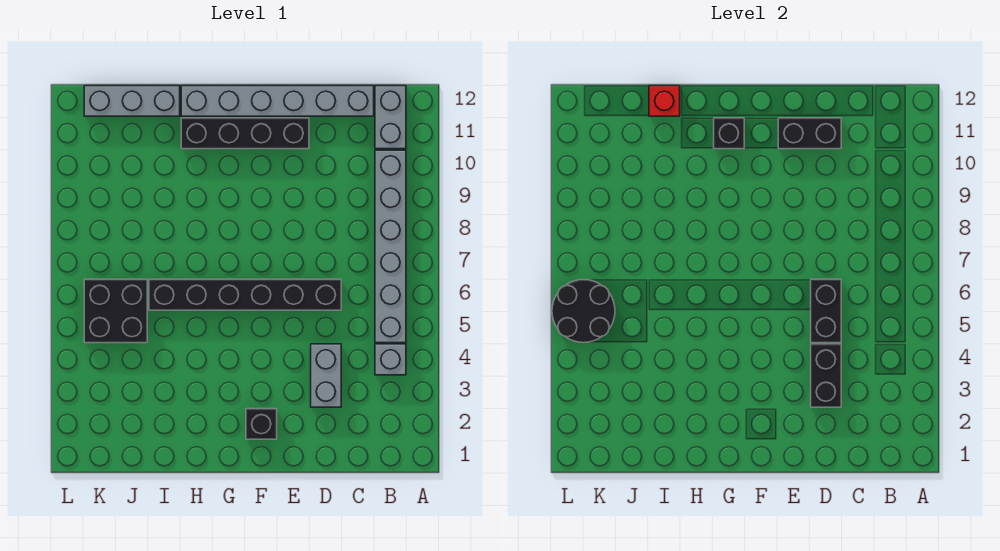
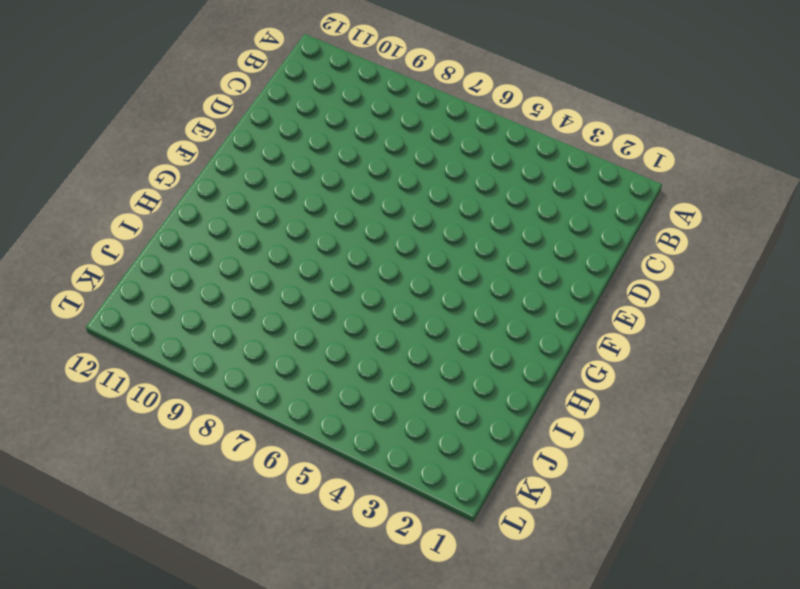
none -> grey brick B4 level 1
none -> grey brick B5:B10 level 1
none -> grey brick B11:B12 level 1

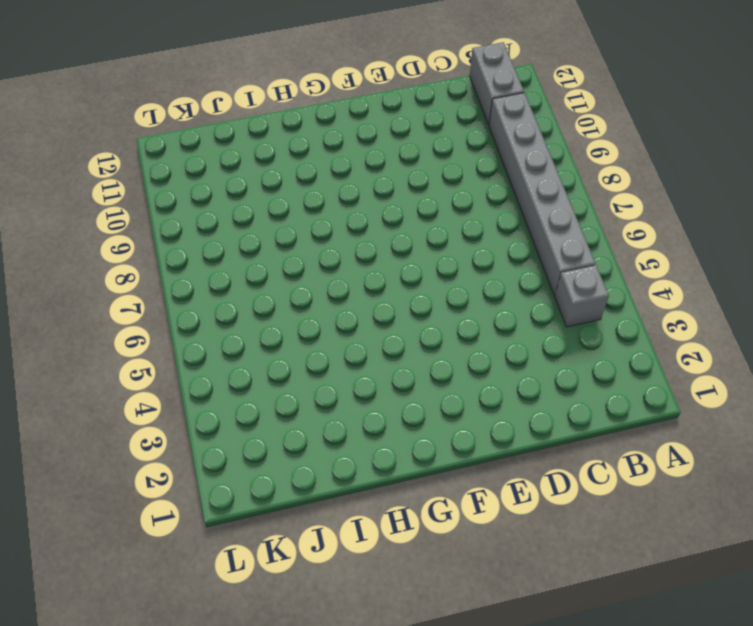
none -> grey brick C12:H12 level 1
none -> grey brick D3:D4 level 1
none -> black brick D6:I6 level 1

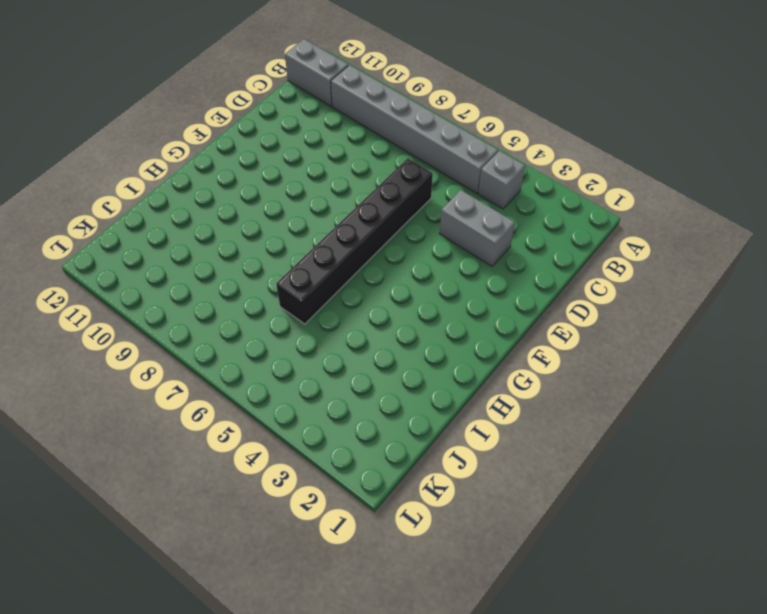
none -> grey brick C12:H12 level 1
none -> black brick E11:H11 level 1
none -> black brick F2 level 1

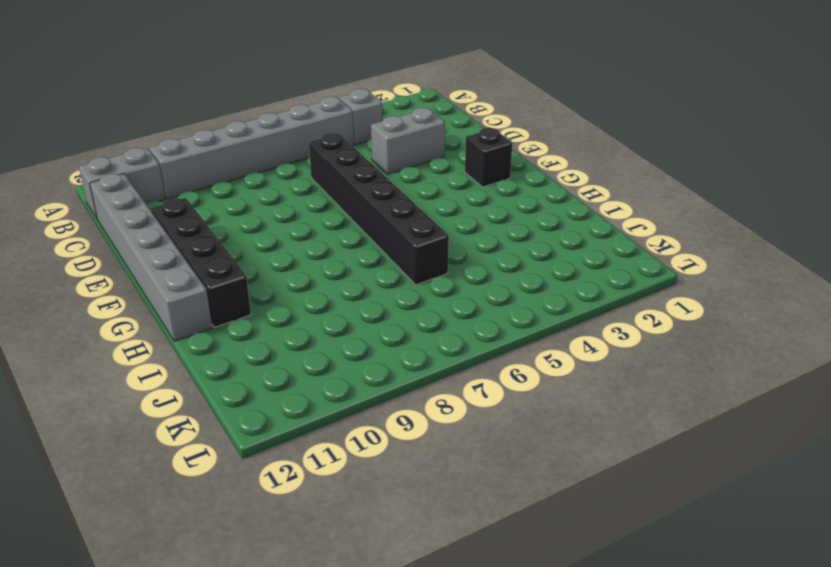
none -> grey brick I12:K12 level 1
none -> black brick J5:K6 level 1
none -> black brick D3:D4 level 2

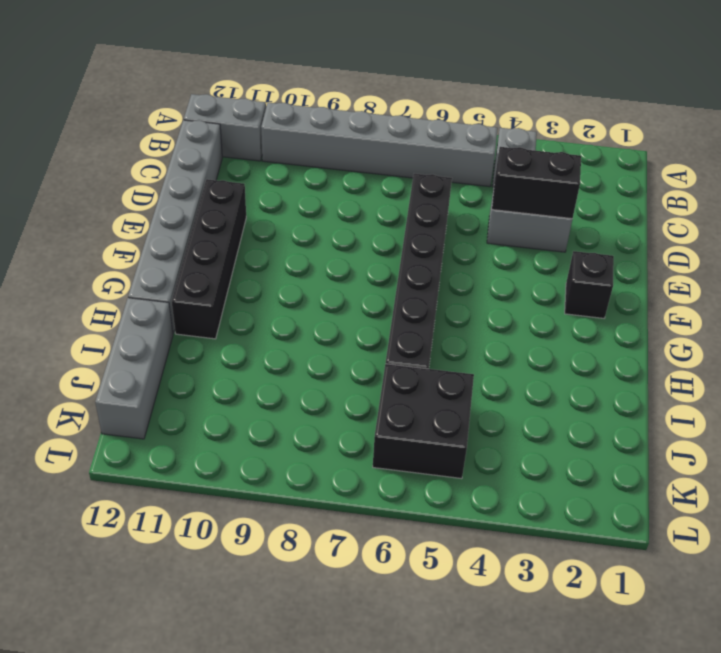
none -> black brick D5:D6 level 2
none -> black brick D11:E11 level 2
none -> black brick G11 level 2

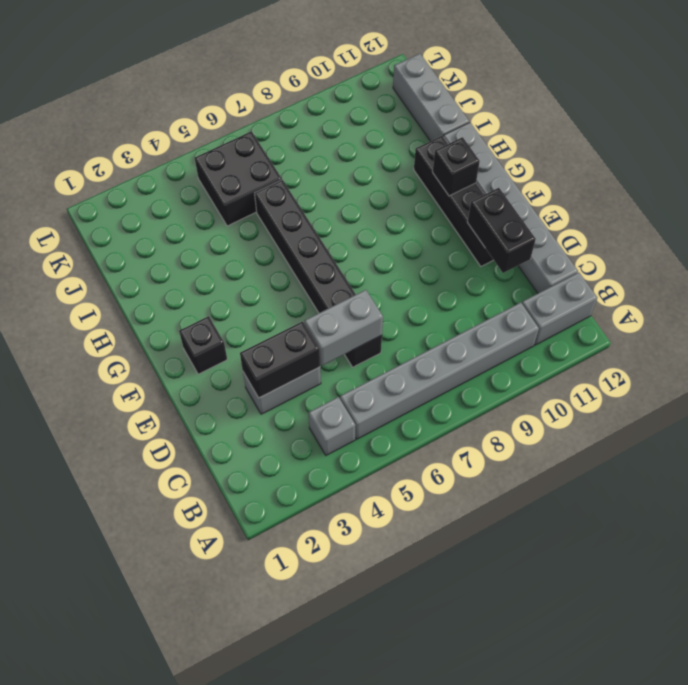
grey brick D5:D6 level 2 -> black brick D5:D6 level 2
none -> red brick I12 level 2
none -> black round brick K5:L6 level 2

